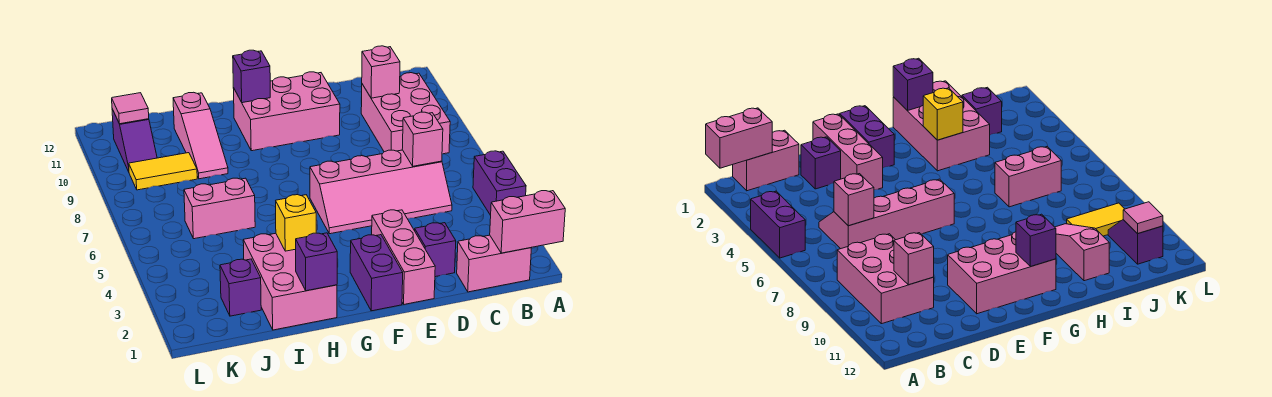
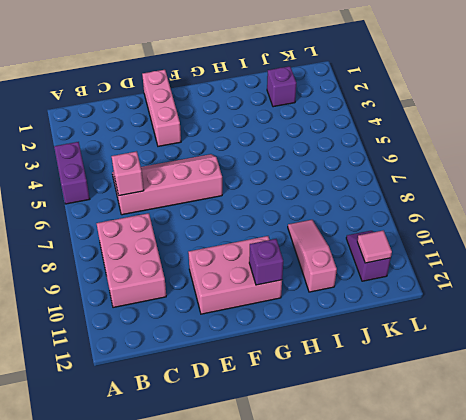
none -> pink brick B1:C1 level 1
none -> purple brick D2 level 1
none -> purple brick F1:F2 level 1

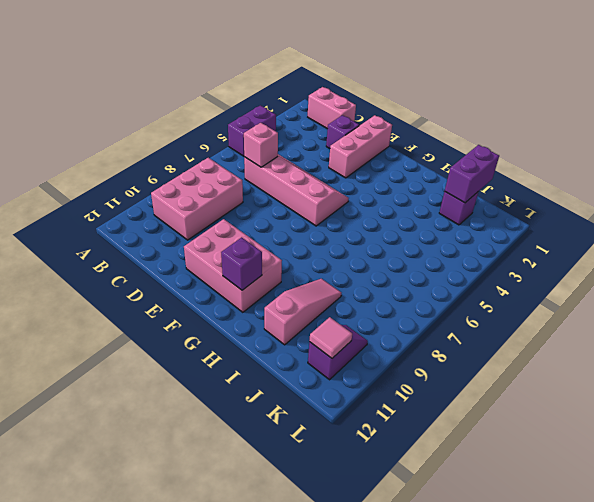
purple brick J1:J2 level 2 -> purple brick F1:F2 level 1
none -> pink brick H1:I3 level 1
none -> pink brick I6:J6 level 1
none -> yellow tile J9:K9 level 1

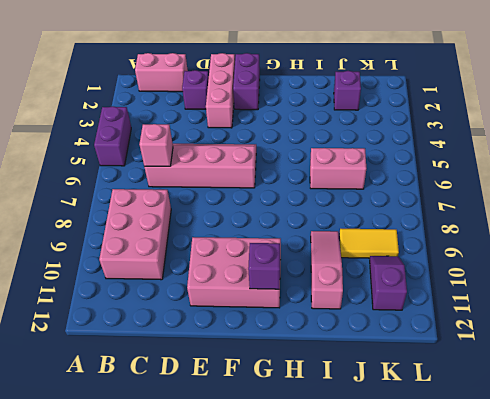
none -> pink brick H1:I3 level 1
none -> pink brick A1:B1 level 2
none -> pink brick C10 level 2

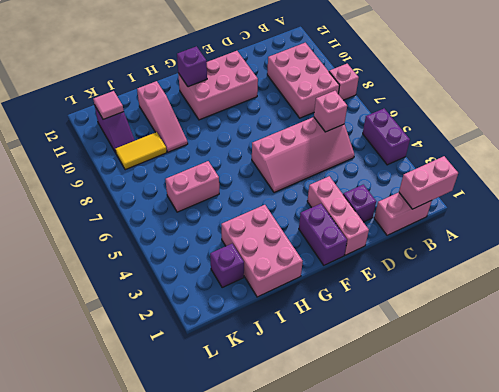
pink brick A8 level 1 -> pink brick C10 level 2
none -> purple brick H1 level 2
none -> yellow brick H3 level 2

